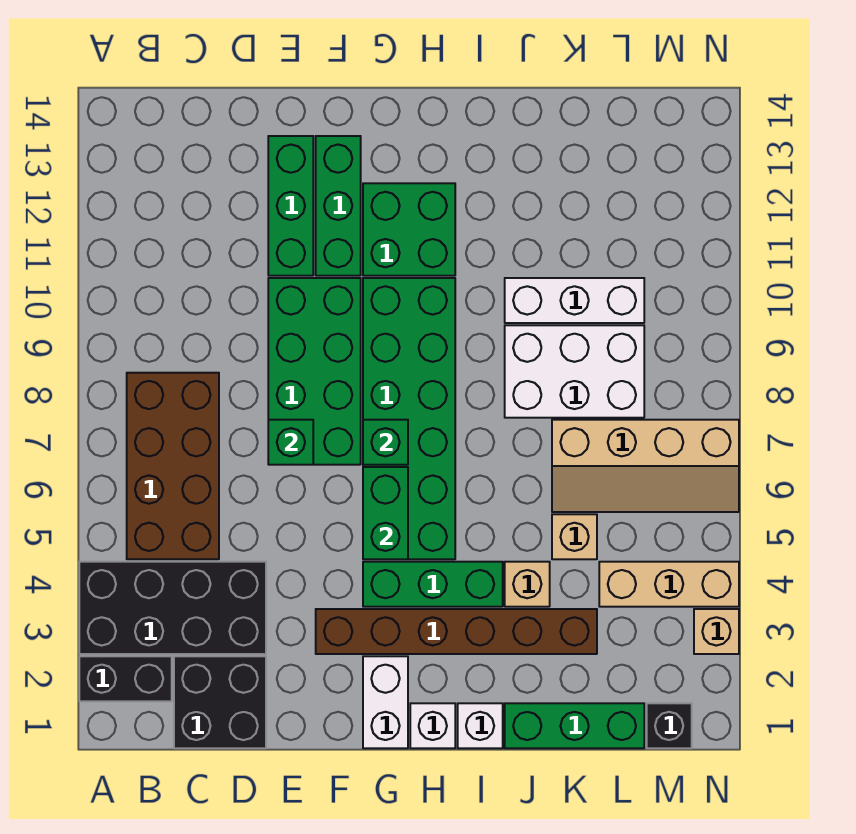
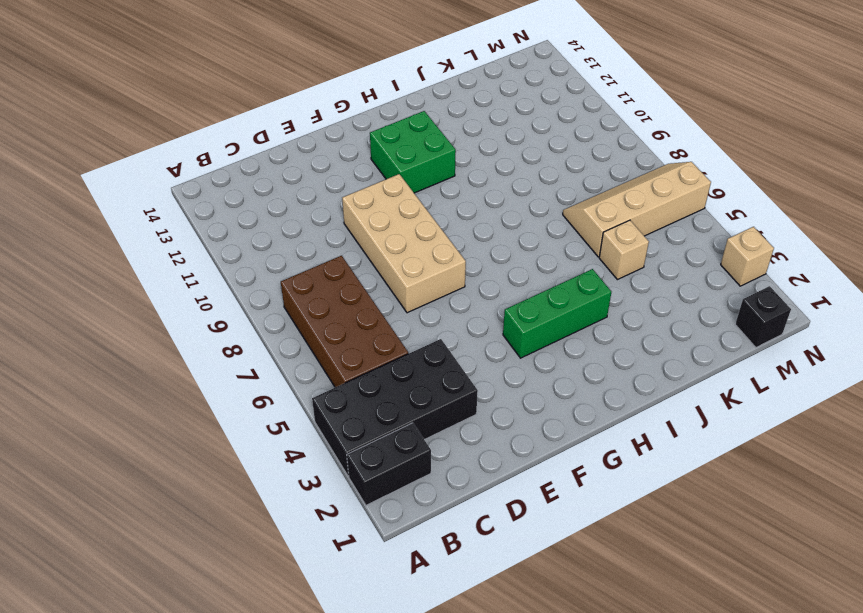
tan brick E7:F10 level 1 -> green brick E7:F10 level 1
tan slope K6:N7 level 1 top 6 -> tan slope K6:N7 level 1 top 7
none -> black brick C1:D2 level 1
none -> green brick E11:E13 level 1
none -> brown brick F3:K3 level 1

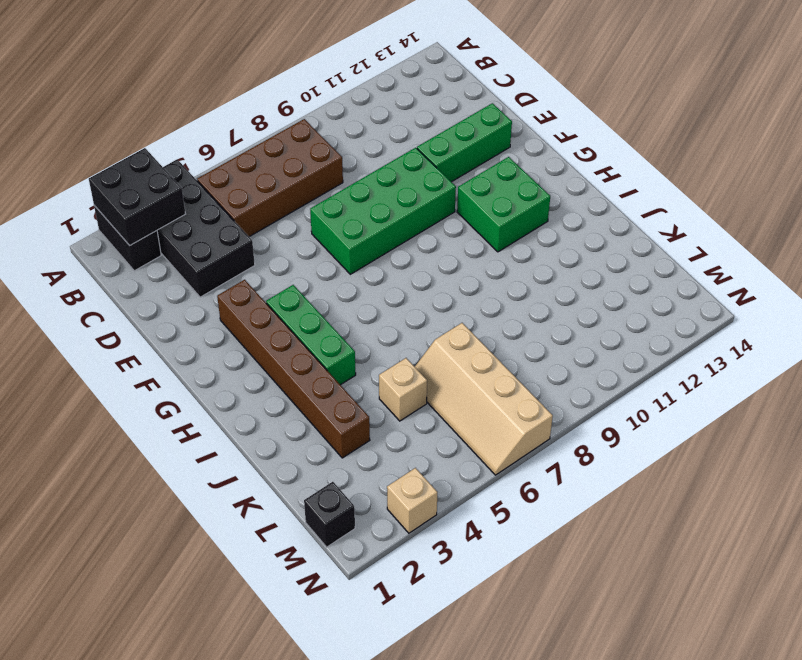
black brick A2:B3 level 2 -> black brick C1:D2 level 1
none -> green brick F11:F13 level 1
none -> white brick G1:G2 level 1
none -> green brick G5:H10 level 1

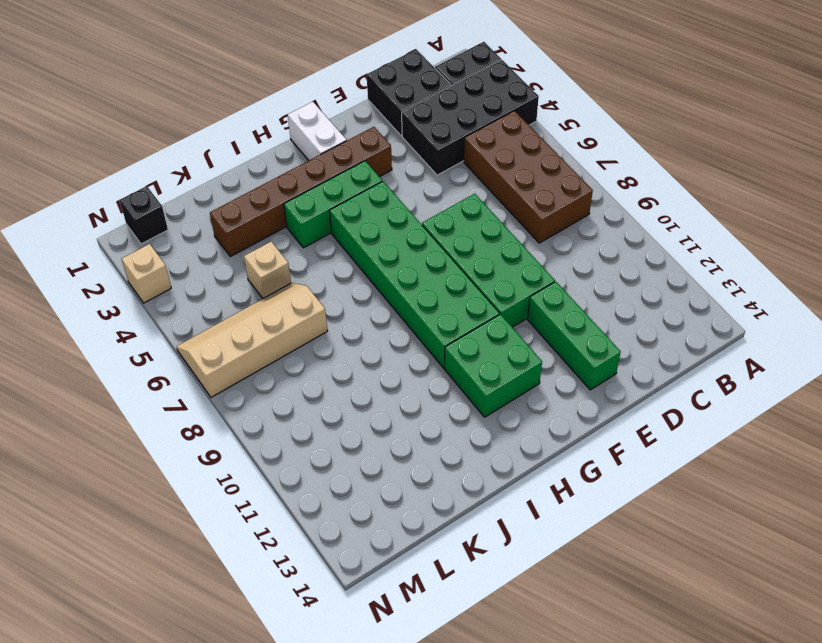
none -> green brick F11:F13 level 1
none -> white brick H1 level 1
none -> white brick I1 level 1

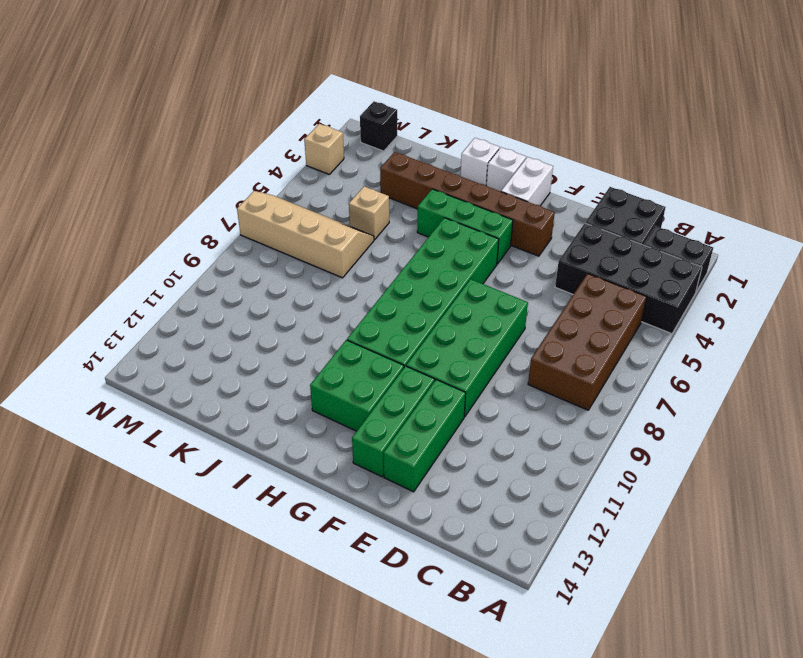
none -> green brick J1:L1 level 1
none -> tan brick J4 level 1
none -> white brick J8:L9 level 1

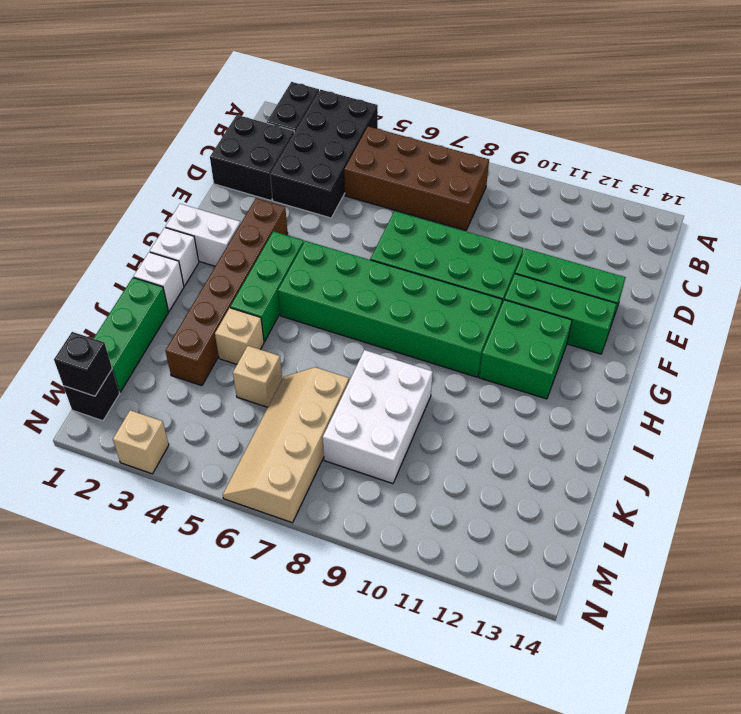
black brick M1 level 2 -> none
none -> white brick J10:L10 level 1
none -> tan brick L4:N4 level 1
none -> green brick E7 level 2

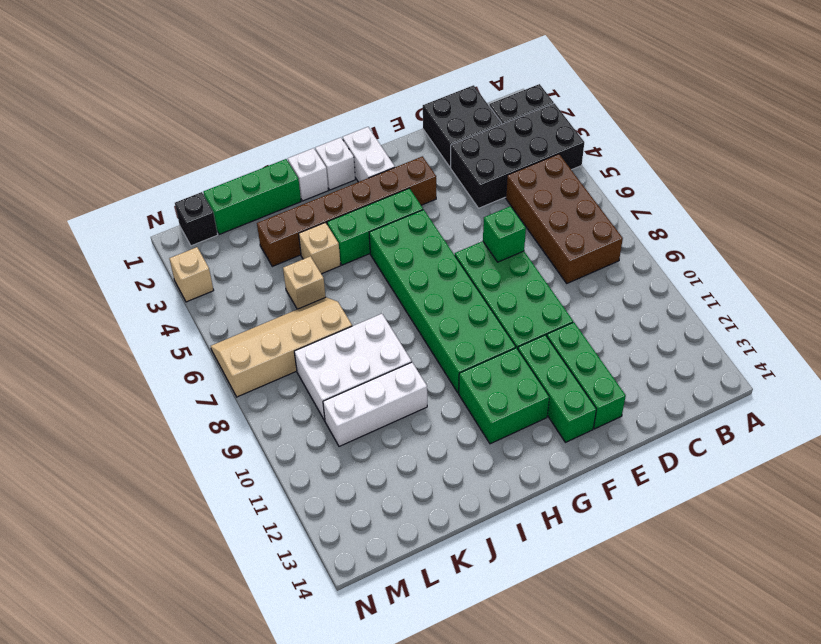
none -> tan brick L4:N4 level 1
none -> green brick G5:G6 level 2
none -> green brick G7 level 2

